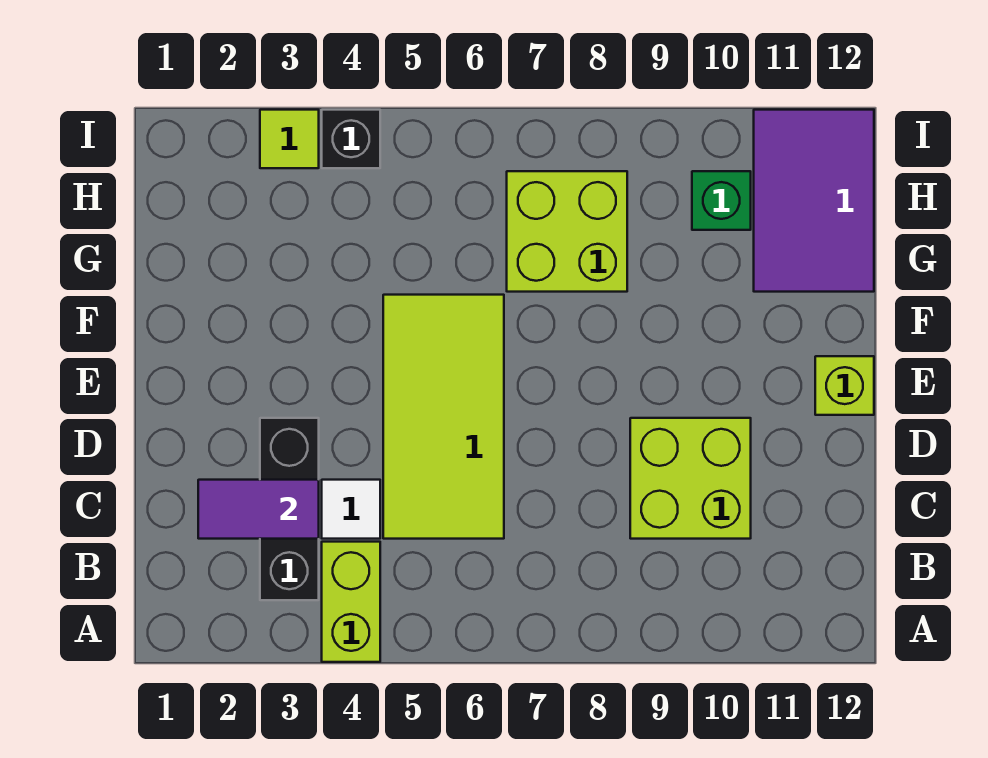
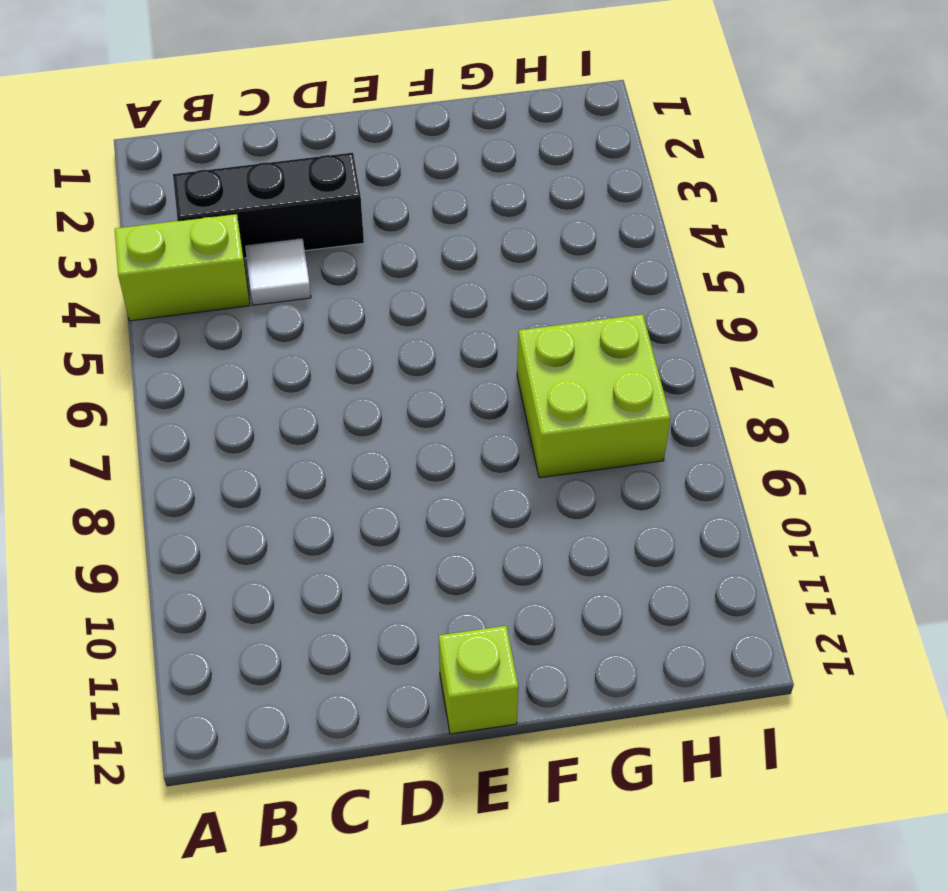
none -> lime tile C5:F6 level 1
none -> lime brick C9:D10 level 1
none -> purple tile G11:I12 level 1

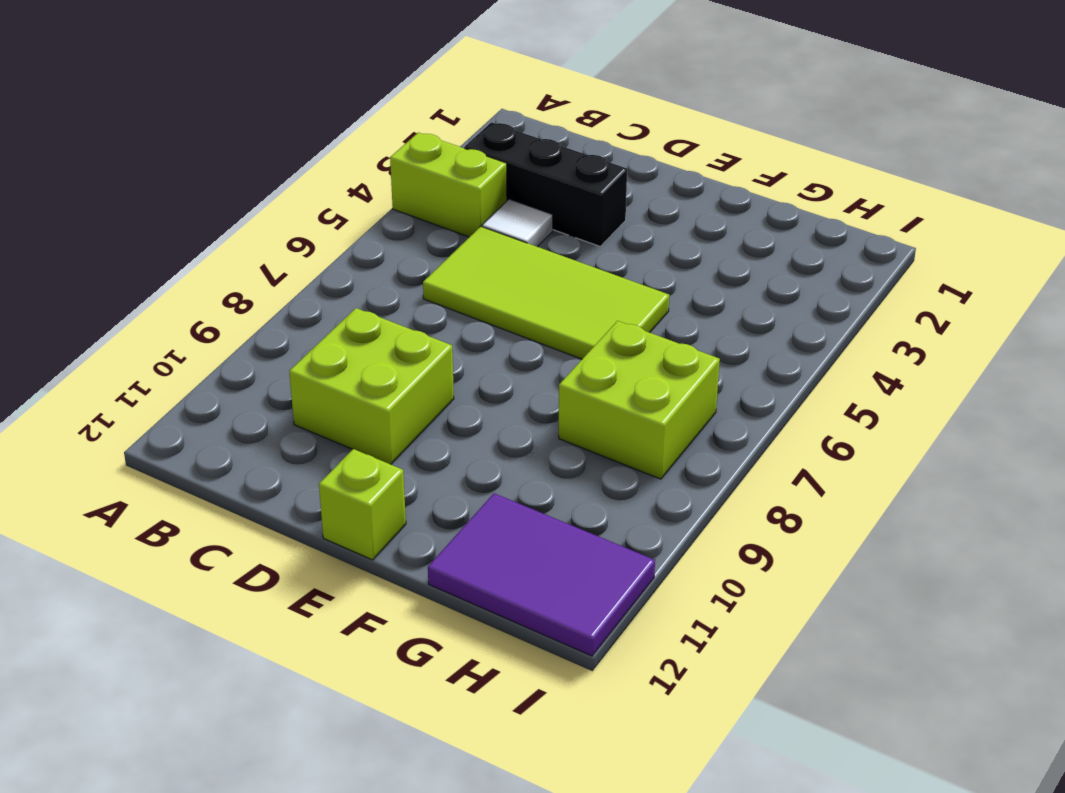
none -> green brick H10 level 1
none -> lime tile I3 level 1
none -> black brick I4 level 1

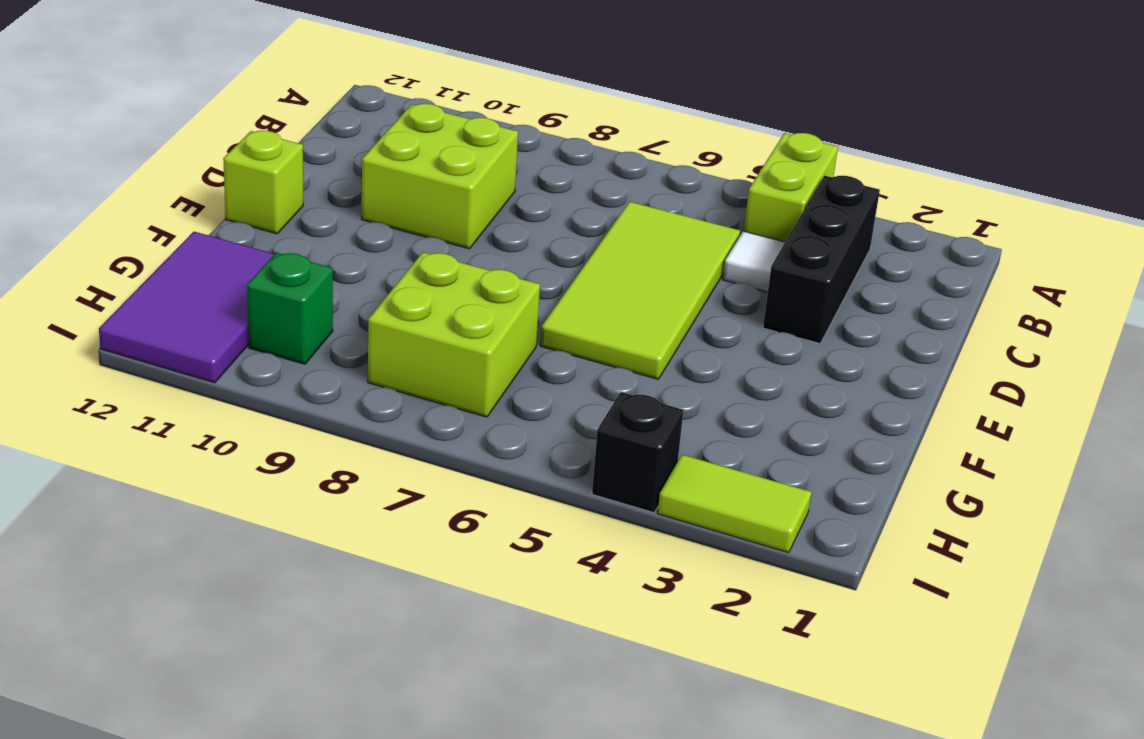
lime tile I2:I3 level 1 -> lime tile I3 level 1
none -> purple tile C2:C3 level 2

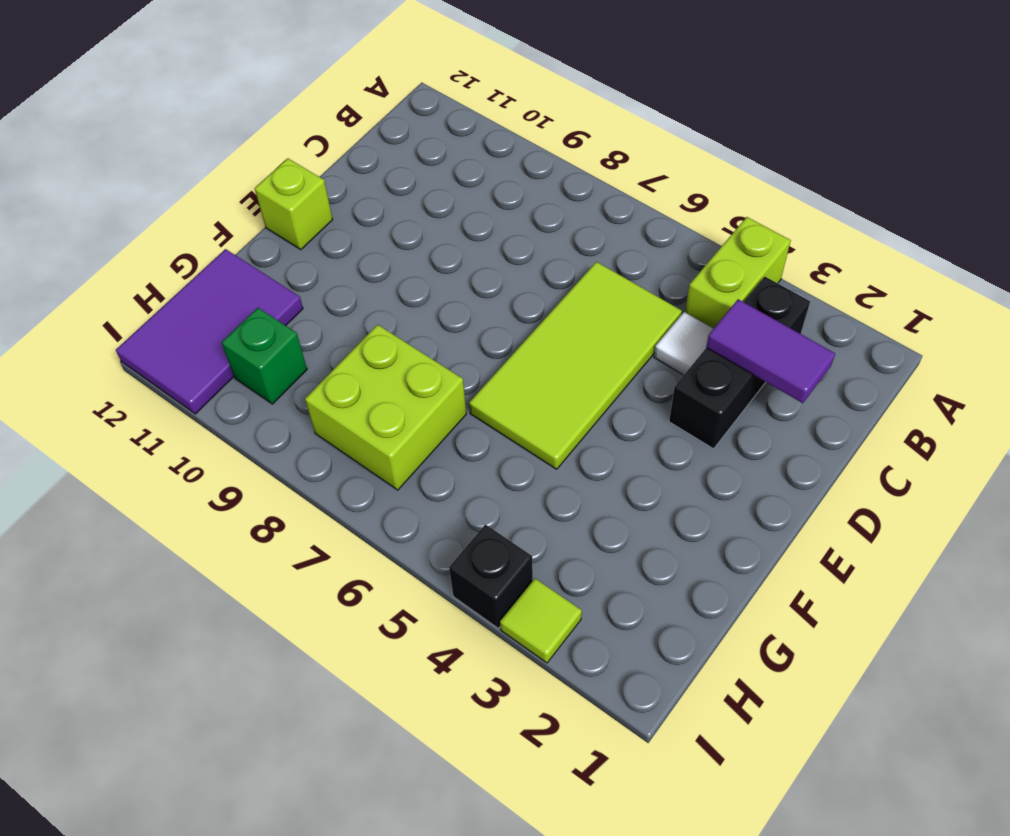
none -> lime brick C9:D10 level 1

